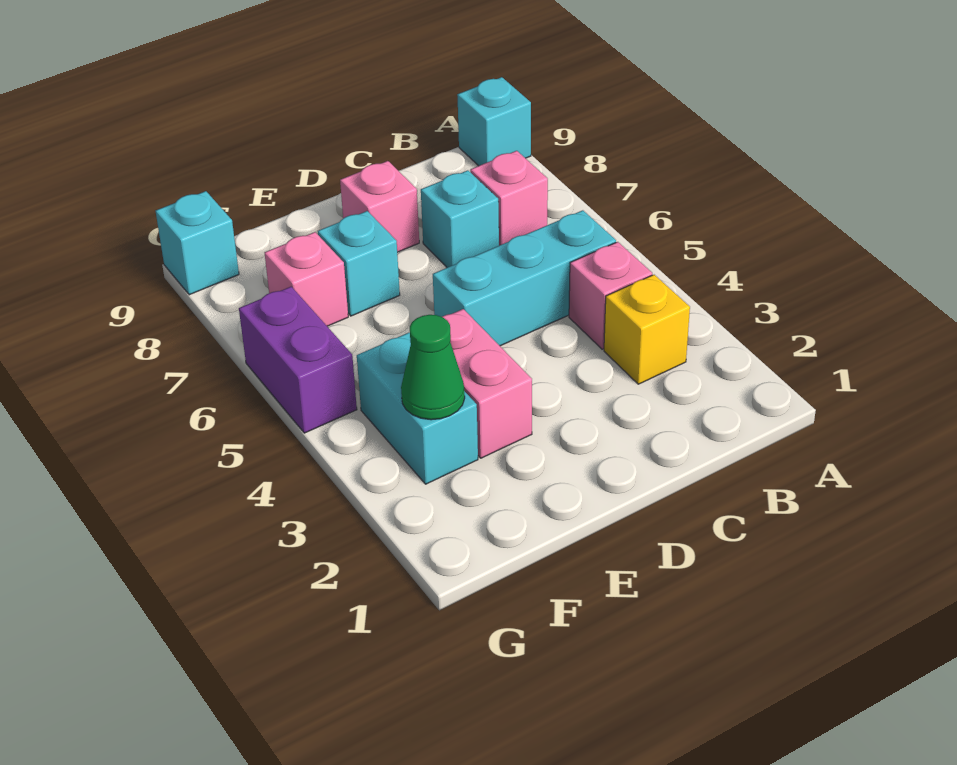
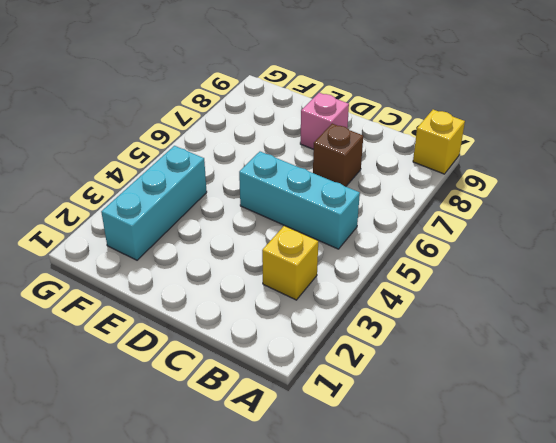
yellow brick A9 level 1 -> cyan brick A9 level 1
brown brick C7 level 1 -> cyan brick C7 level 1
cyan brick F2:F4 level 1 -> cyan brick F3:F4 level 1
none -> pink brick B4 level 1
none -> pink brick B7 level 1
none -> pink brick E3:E4 level 1

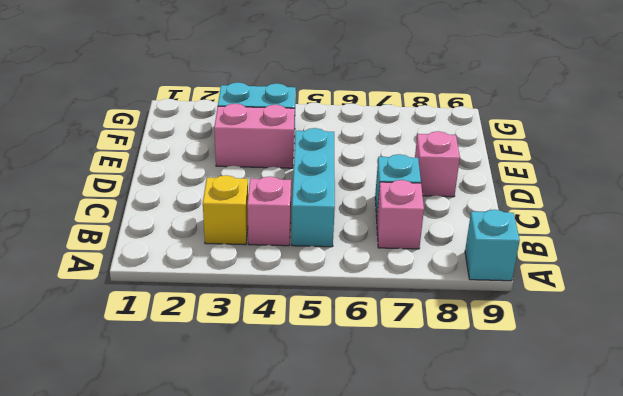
none -> cyan brick E7 level 1
none -> pink brick F7 level 1
none -> purple brick G5:G6 level 1

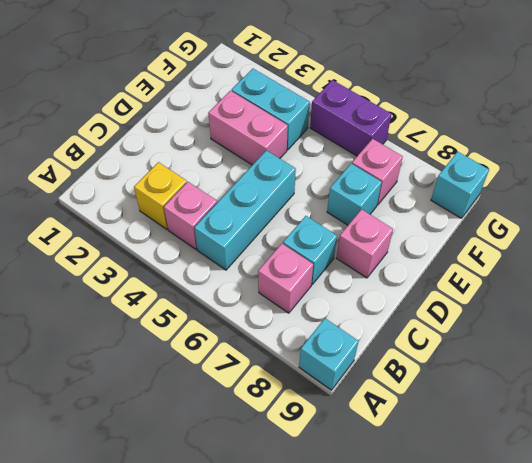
none -> green cone F3 level 2

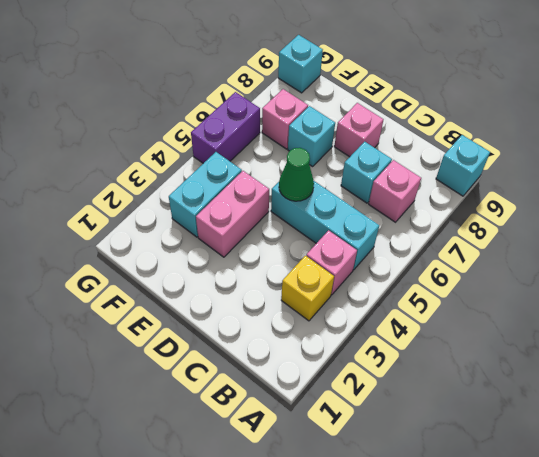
green cone D5 level 2 -> green cone F3 level 2

